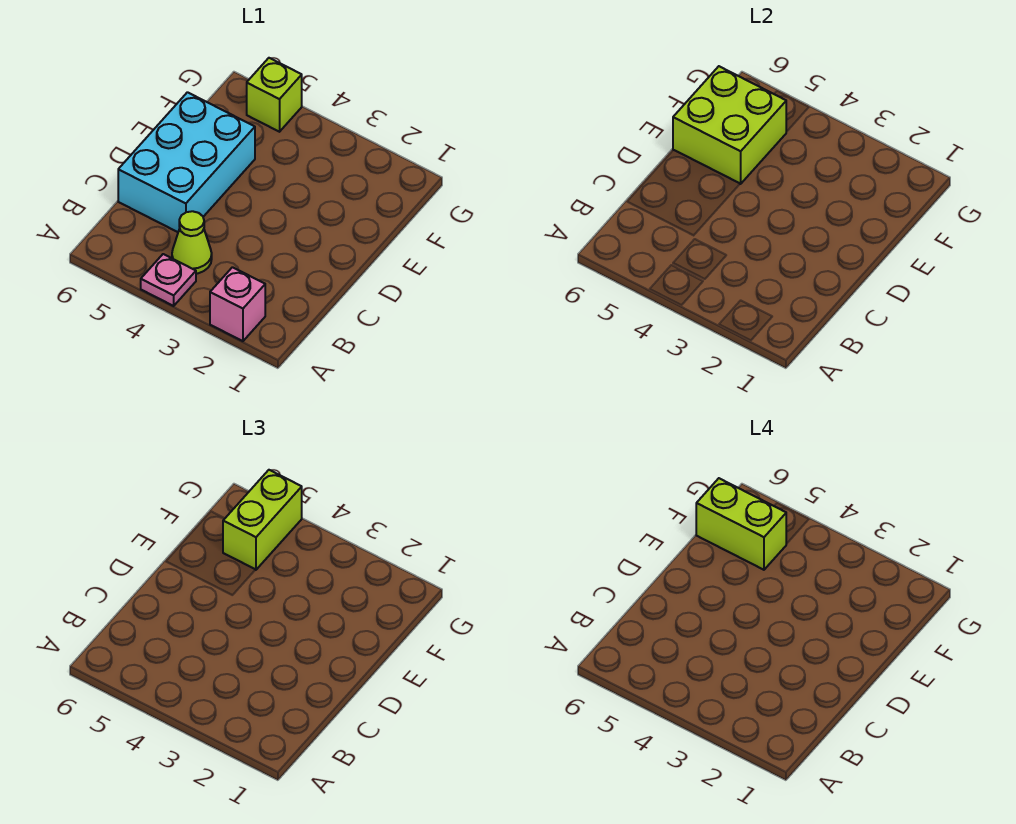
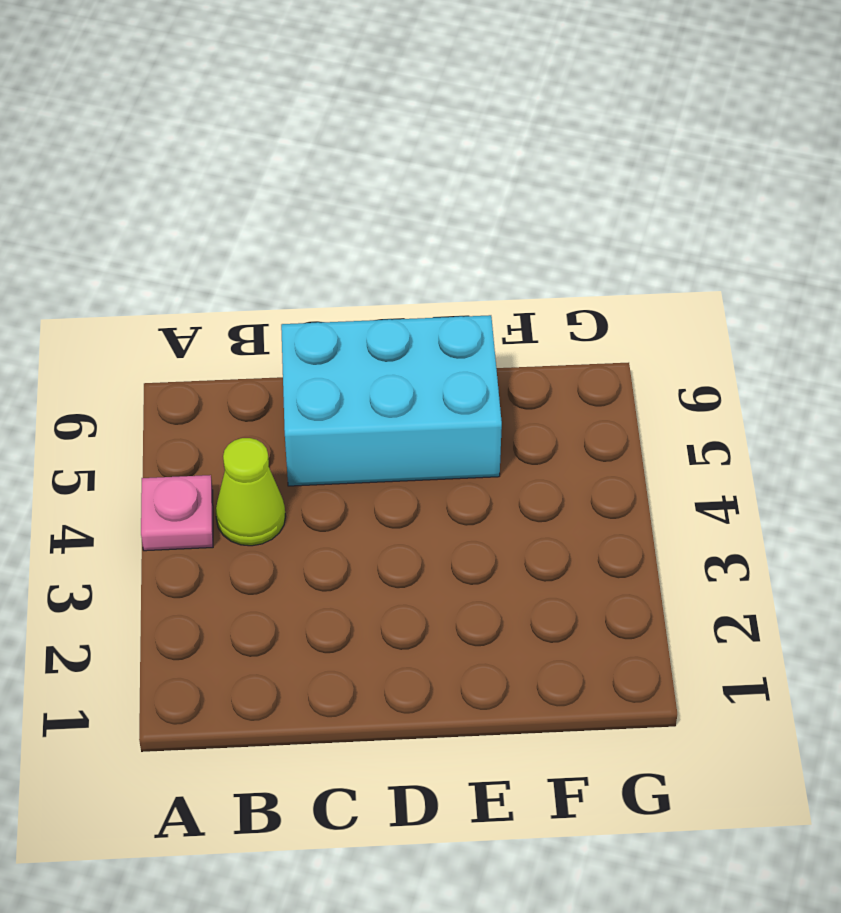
none -> pink brick A2 level 1
none -> lime brick G5 level 1

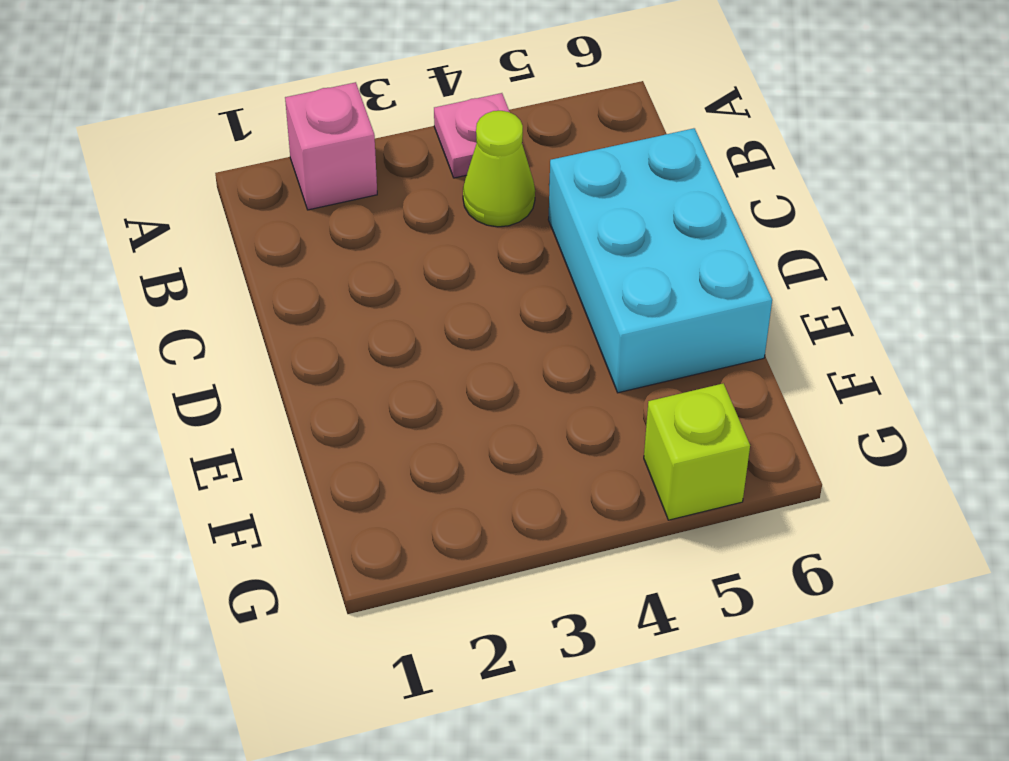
none -> lime brick E5:F6 level 2
none -> lime brick F5:G5 level 3

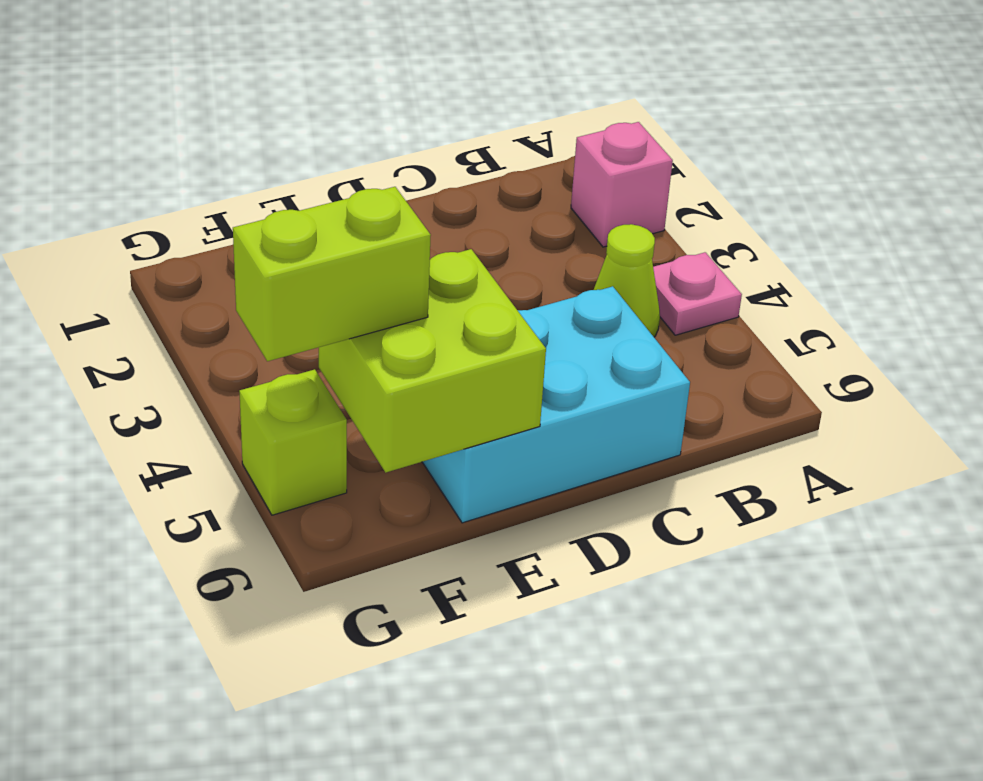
none -> lime brick F5:F6 level 4

